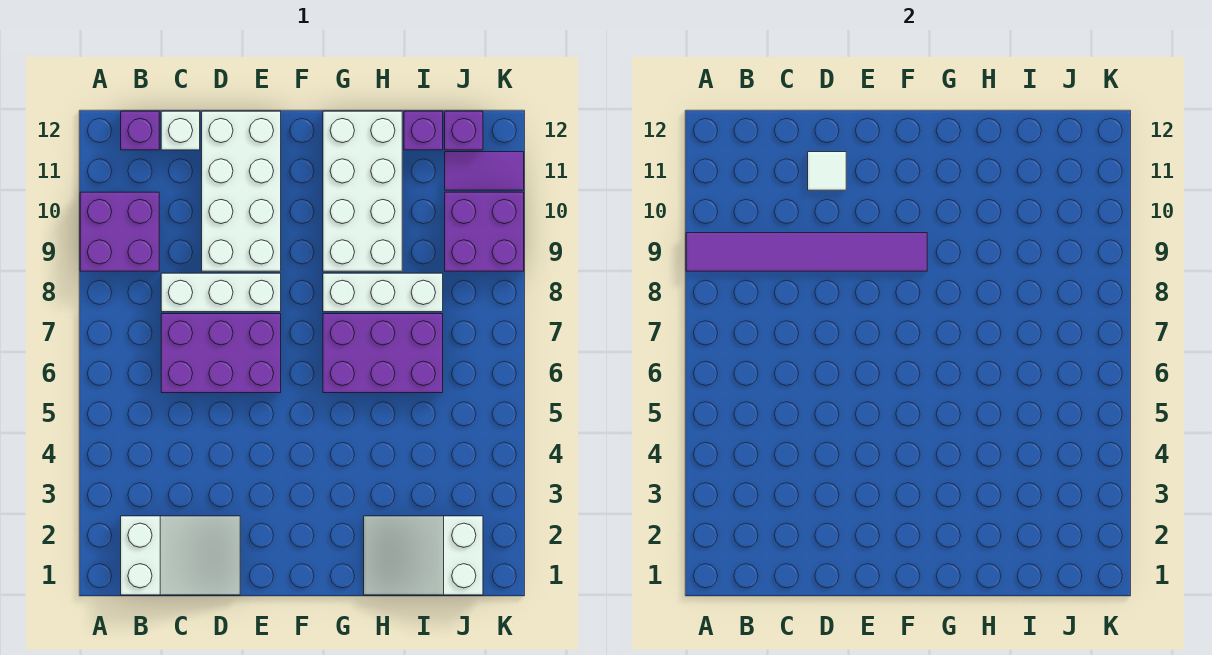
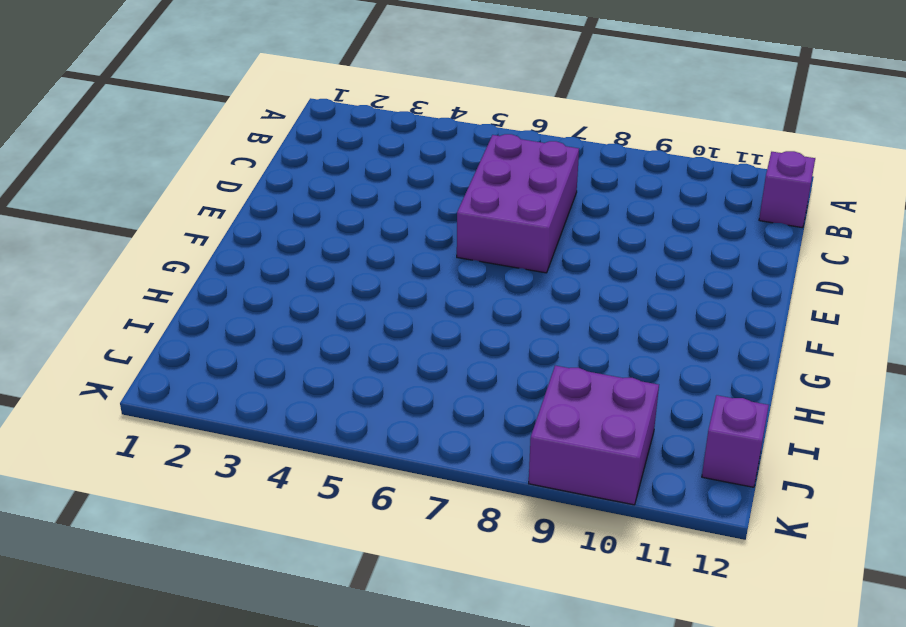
none -> purple brick A9:B10 level 1
none -> white slope B1:D2 level 1 top B
none -> white brick C8:E8 level 1

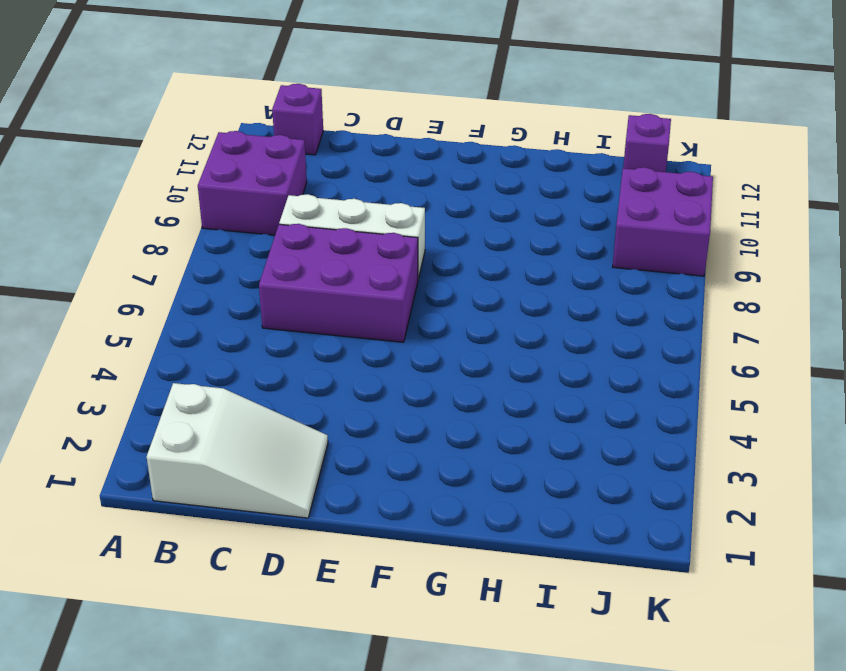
none -> white brick C12 level 1
none -> white brick D9:E12 level 1
none -> purple brick G6:I7 level 1

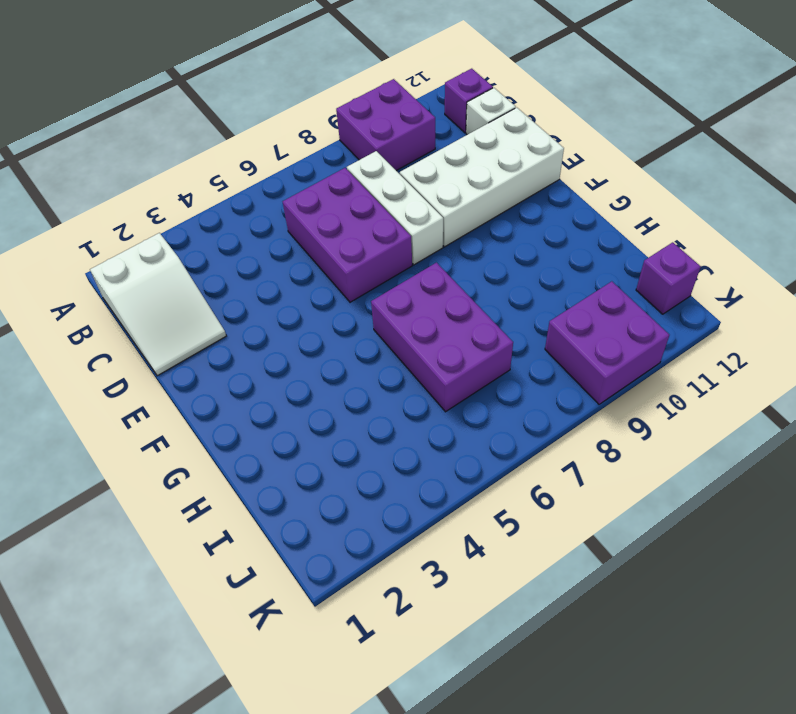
none -> white brick G8:I8 level 1
none -> white brick G9:H12 level 1
none -> white slope H1:J2 level 1 top J

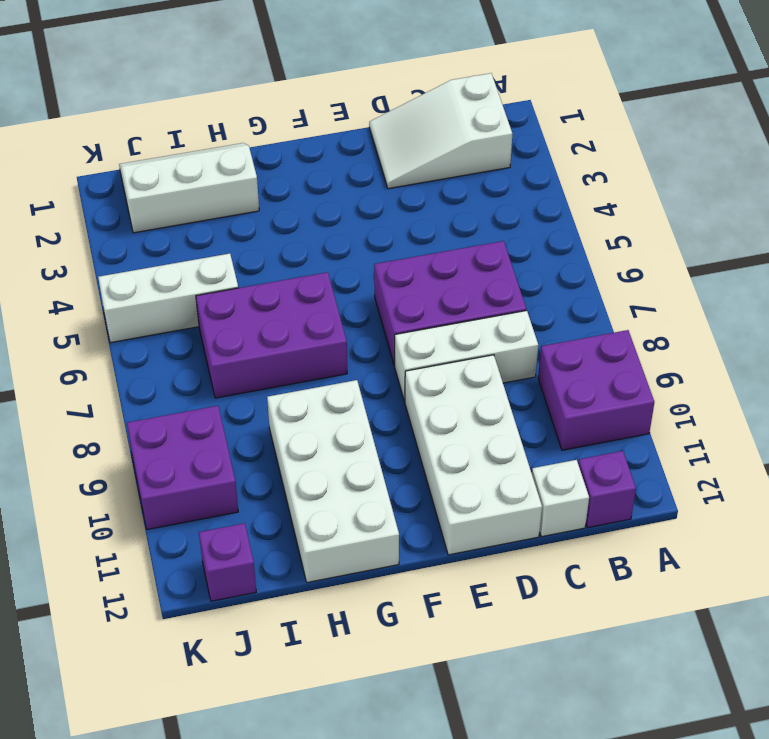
white slope H1:J2 level 1 top 2 -> white slope H1:J2 level 1 top J
white brick I5:K5 level 1 -> white brick G8:I8 level 1
none -> purple brick I12 level 1
none -> purple tile J11:K11 level 1
none -> purple tile A9:F9 level 2

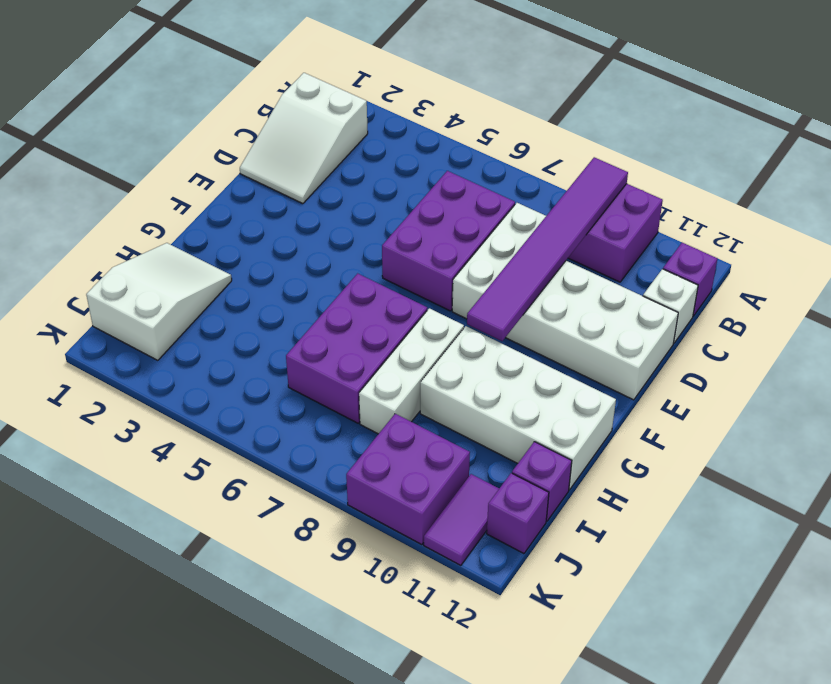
none -> white tile D11 level 2

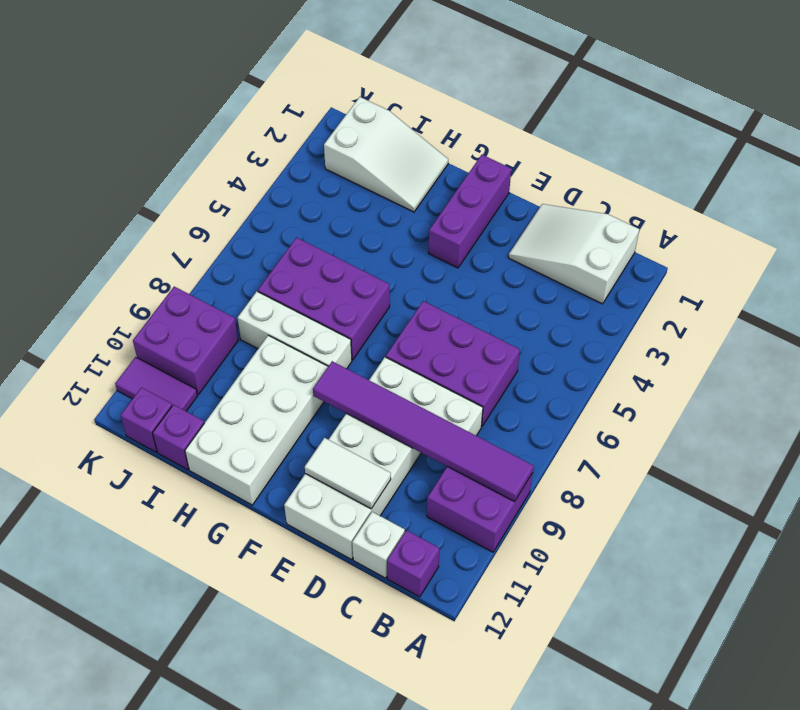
white tile D11:E11 level 2 -> white tile D11 level 2
purple brick F1:F3 level 1 -> none

